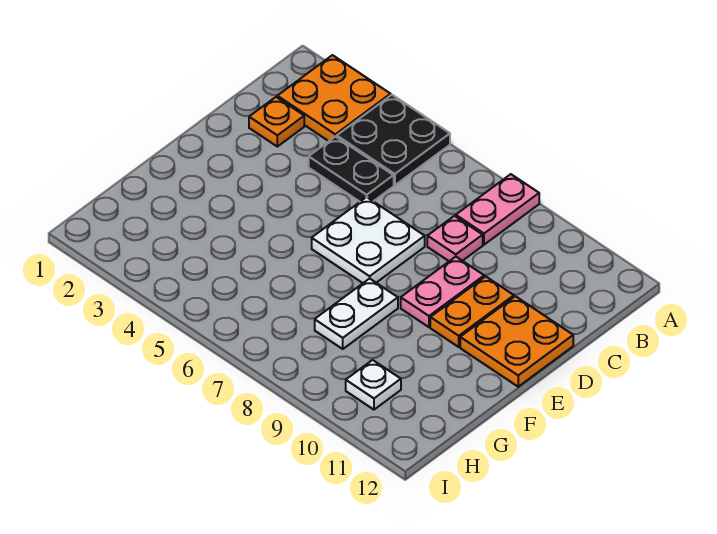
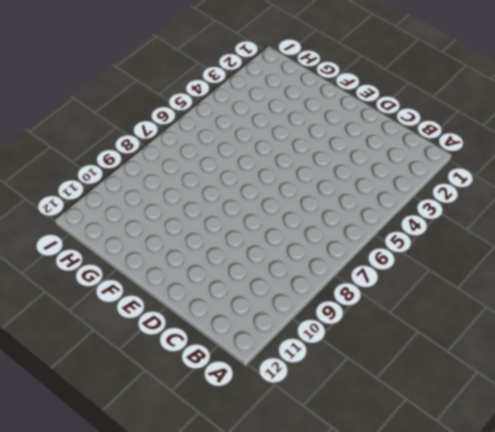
none -> orange plate A2:B3 level 1
none -> black plate A4:B5 level 1
none -> pink plate A8:B8 level 1

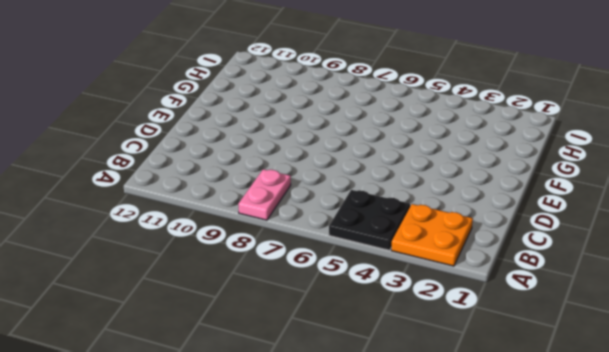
none -> orange plate C2 level 1
none -> black plate C4:C5 level 1
none -> pink plate C8 level 1

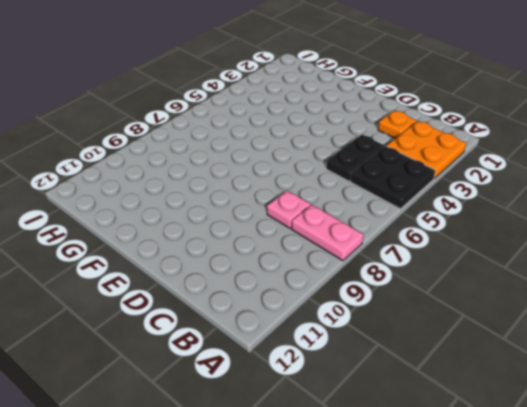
none -> white plate D6:E7 level 1
none -> pink plate D9:E9 level 1
none -> orange plate D10:E10 level 1

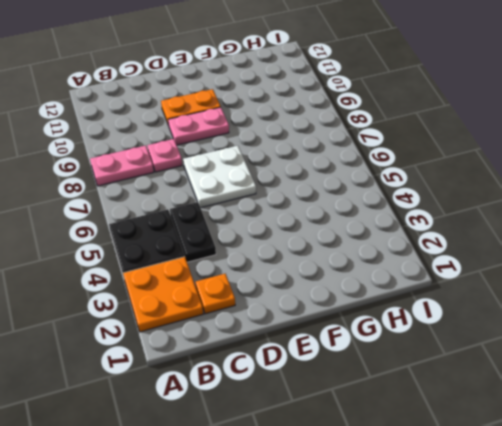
none -> orange plate D11:E12 level 1
none -> white plate F8:G8 level 1
none -> white plate H10 level 1

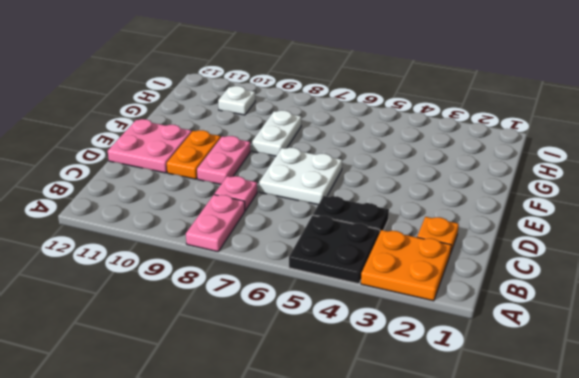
pink plate D11:E12 level 1 -> orange plate D11:E12 level 1

